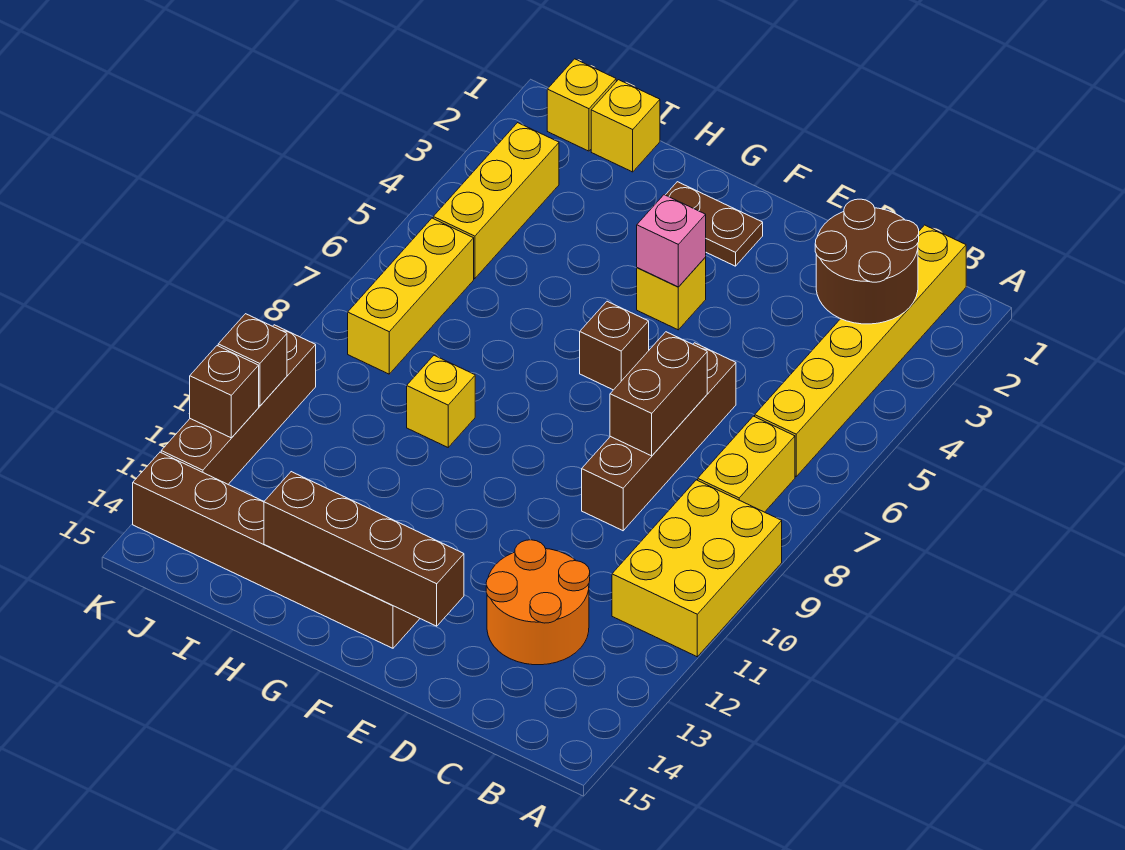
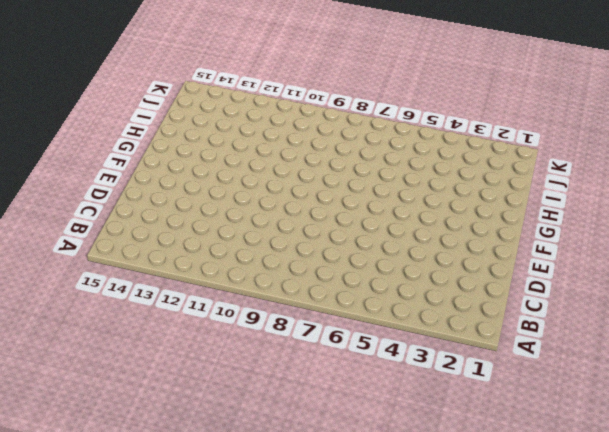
none -> yellow brick A9:B11 level 1
none -> yellow brick B1:B6 level 1
none -> yellow brick B7:B8 level 1

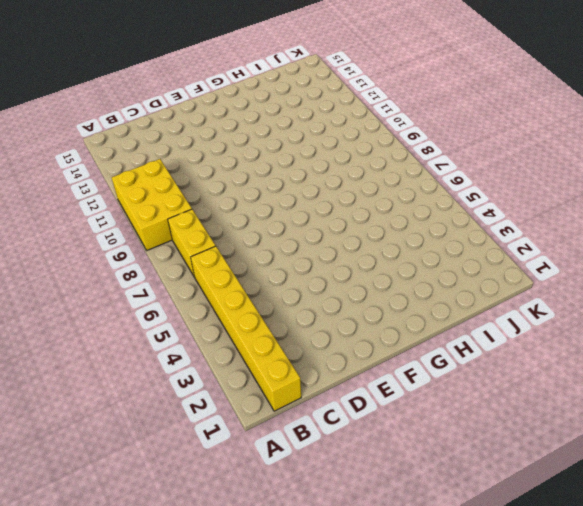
none -> orange round brick C12:D13 level 1
none -> brown brick D6:D9 level 1
none -> brown plate F2:G2 level 1

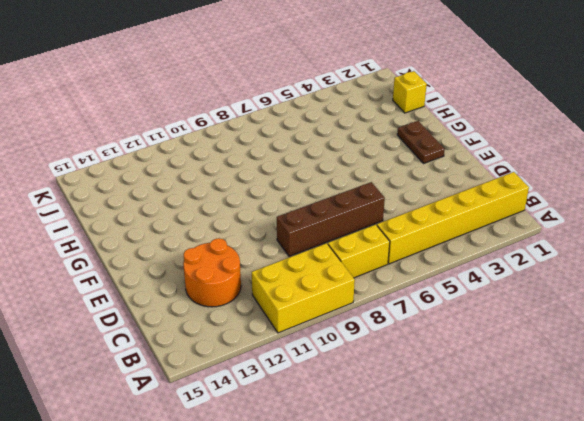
none -> yellow brick F4 level 1
none -> brown brick F6 level 1
none -> brown brick F14:K14 level 1

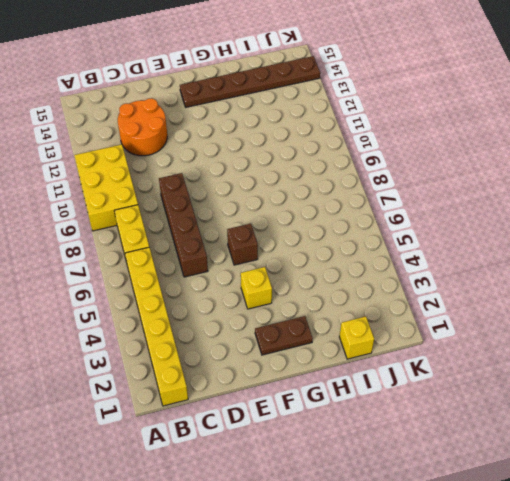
brown plate F14:K14 level 1 -> brown brick F14:K14 level 1
none -> yellow brick H9 level 1
none -> yellow brick J1 level 1
none -> yellow brick J3:J5 level 1

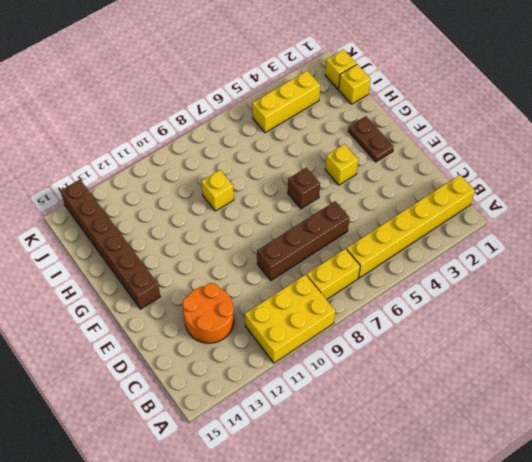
none -> yellow brick J6:J8 level 1
none -> brown brick K10:K13 level 1
none -> brown round brick B2:C3 level 2

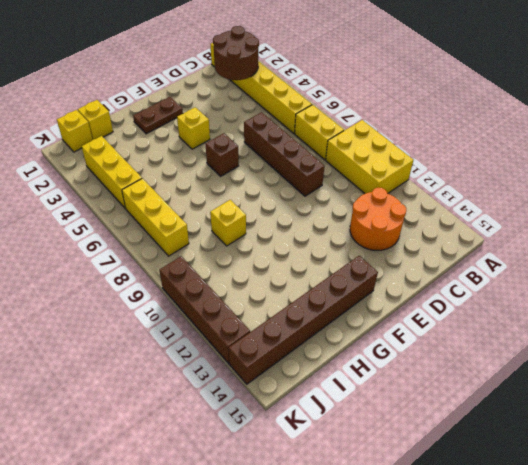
none -> brown brick D7:D8 level 2
none -> brown brick E14:H14 level 2
none -> pink brick F4 level 2

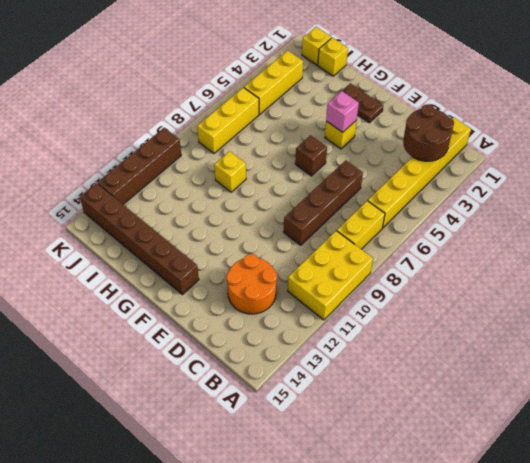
none -> brown brick D7:D8 level 2
none -> brown brick E14:H14 level 2
none -> brown brick K11 level 2

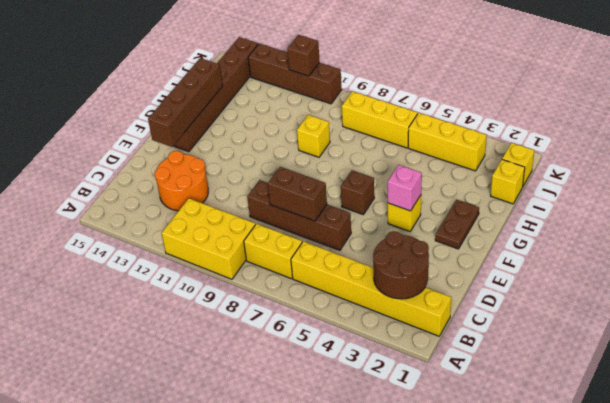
none -> brown brick K12 level 2

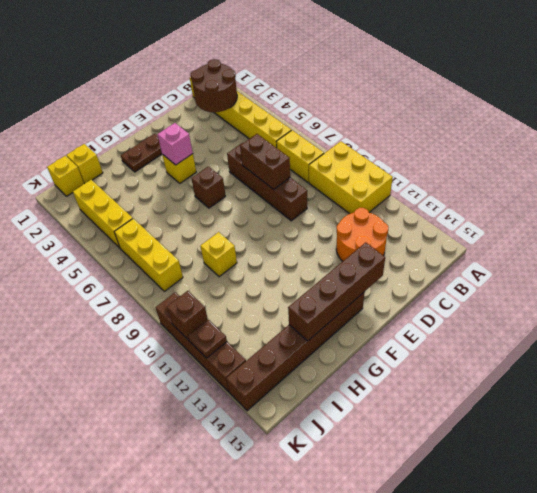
brown plate K12 level 2 -> brown brick K12 level 2

